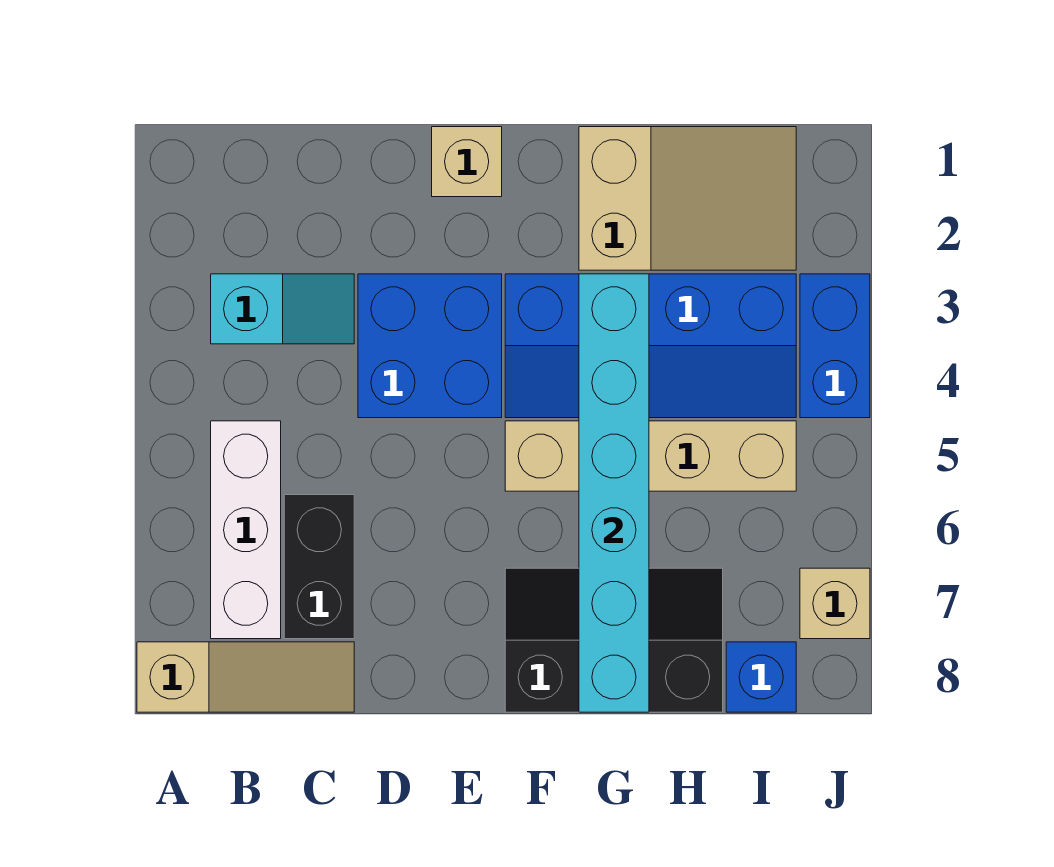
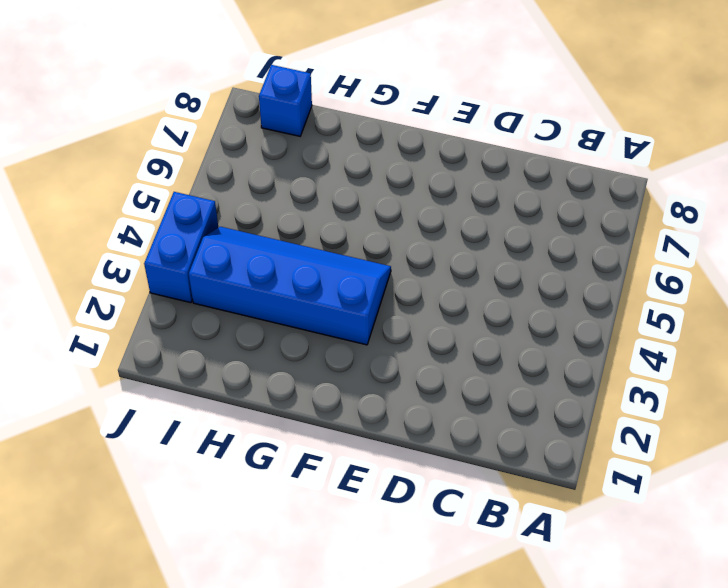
none -> tan slope A8:C8 level 1 top A
none -> cyan slope B3:C3 level 1 top B
none -> white brick B5:B7 level 1

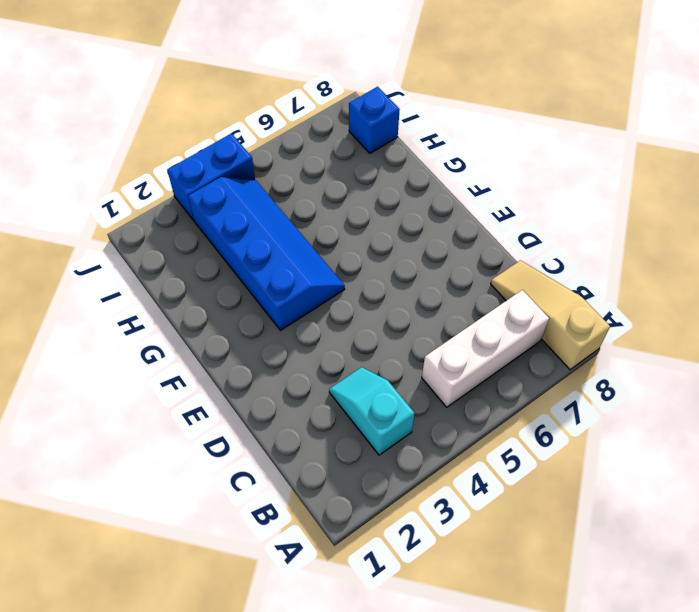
none -> black brick C6:C7 level 1
none -> blue brick D3:E4 level 1
none -> tan brick E1 level 1

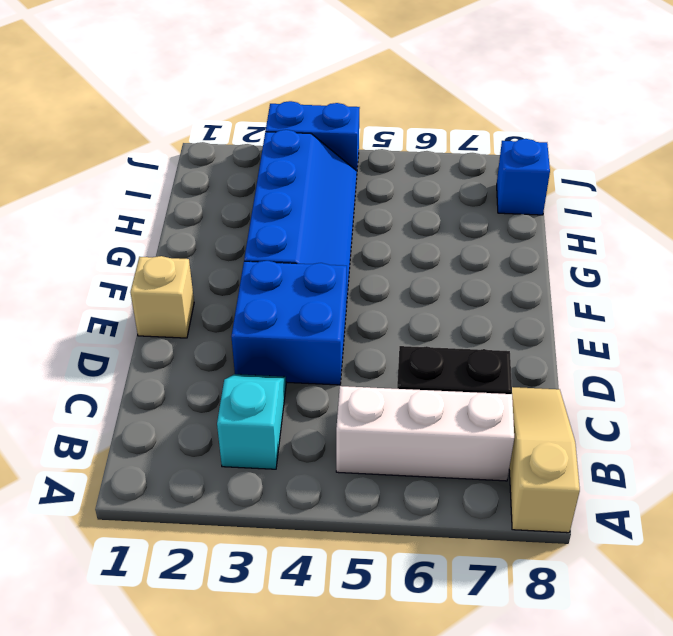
none -> tan brick F5:I5 level 1
none -> black slope F7:H8 level 1 top 8
none -> tan slope G1:I2 level 1 top G

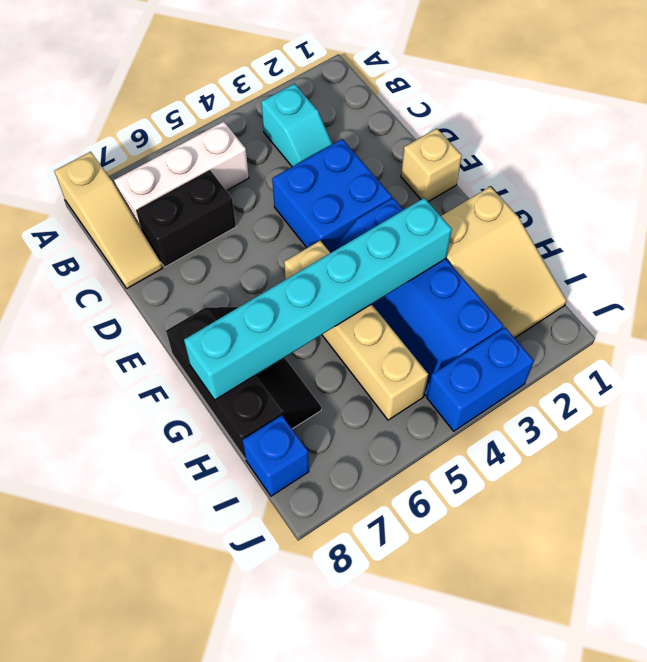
none -> tan brick J7 level 1

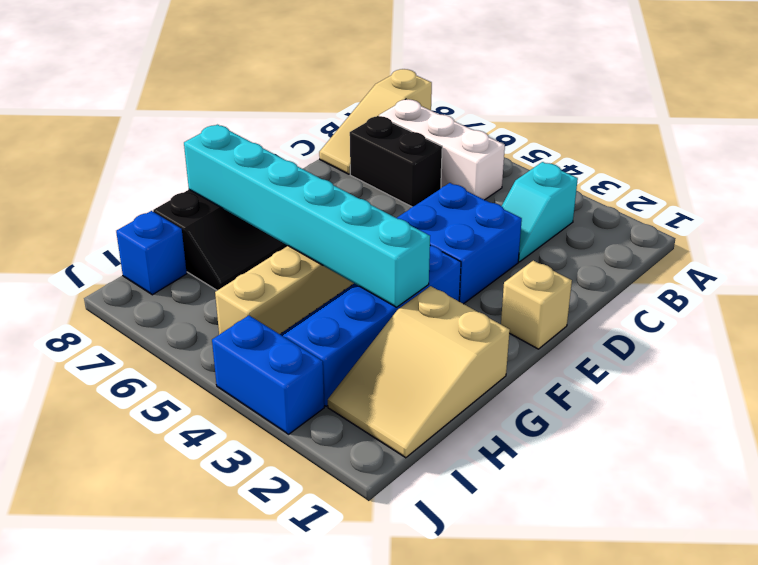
none -> tan brick J7 level 1

